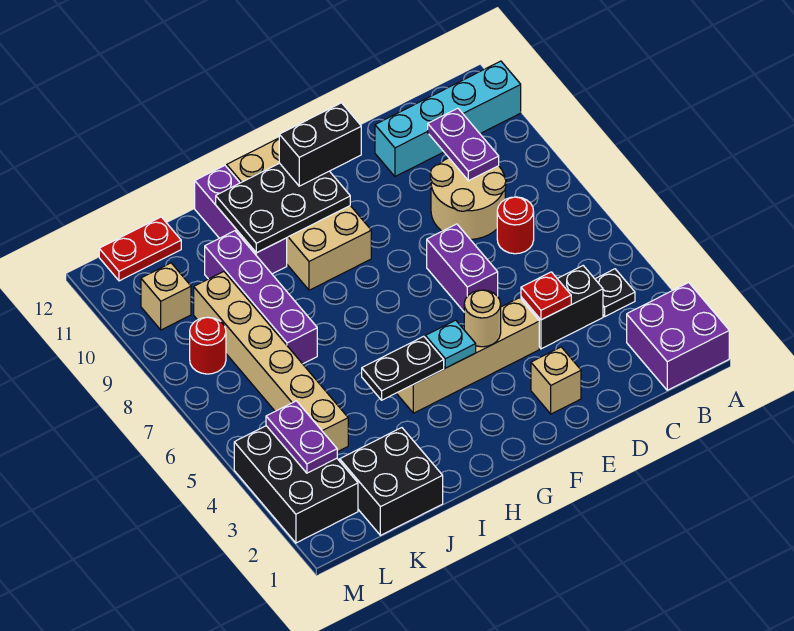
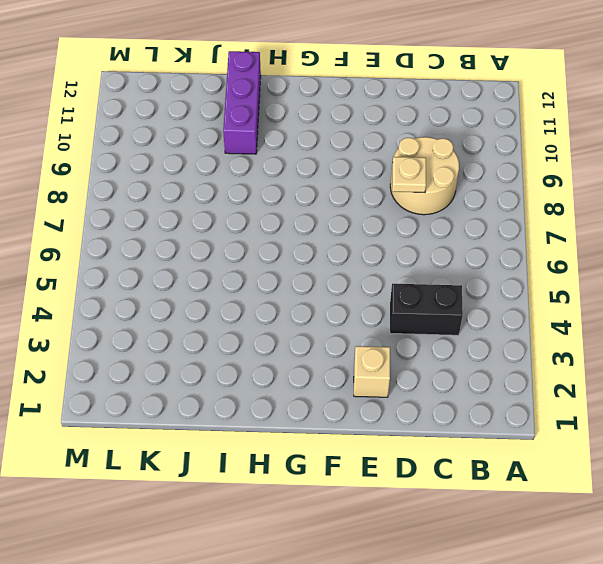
tan plate D8 level 2 -> none
none -> purple brick A1:B2 level 1
none -> cyan brick A11:D11 level 1
none -> black plate B4 level 1

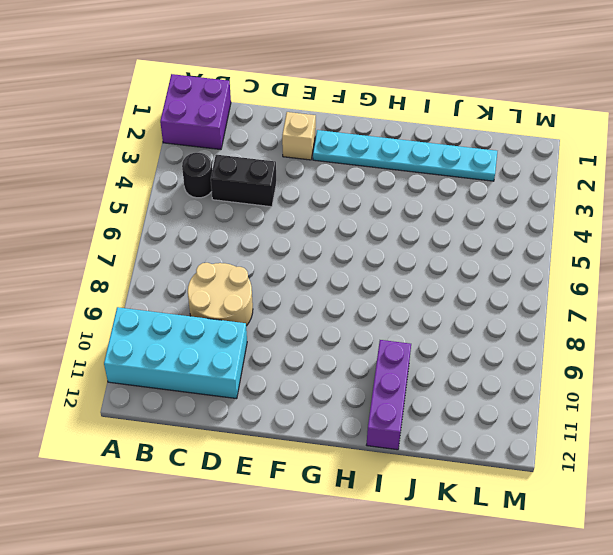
cyan brick A10:D11 level 1 -> cyan brick A11:D11 level 1
black round brick B4 level 1 -> black plate B4 level 1
cyan plate F2:K2 level 1 -> black brick J1:K2 level 1
none -> red round brick C7 level 1
none -> tan brick E4:H4 level 1
none -> purple brick E6:E7 level 1

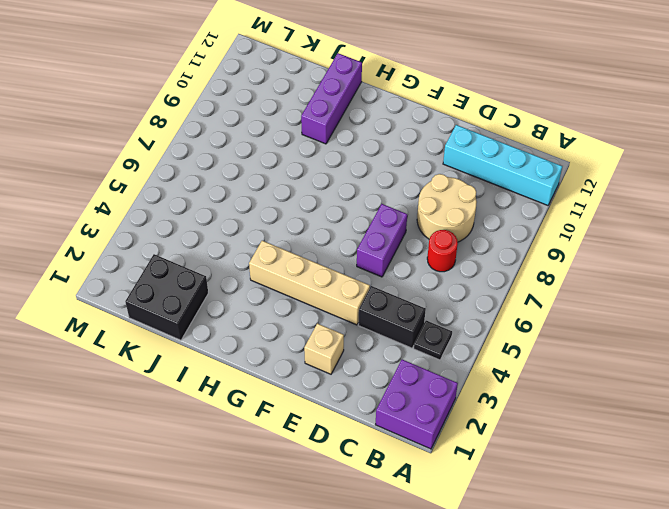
none -> tan brick G9:H12 level 1
none -> purple brick J7:J10 level 1
none -> tan brick K4:K9 level 1

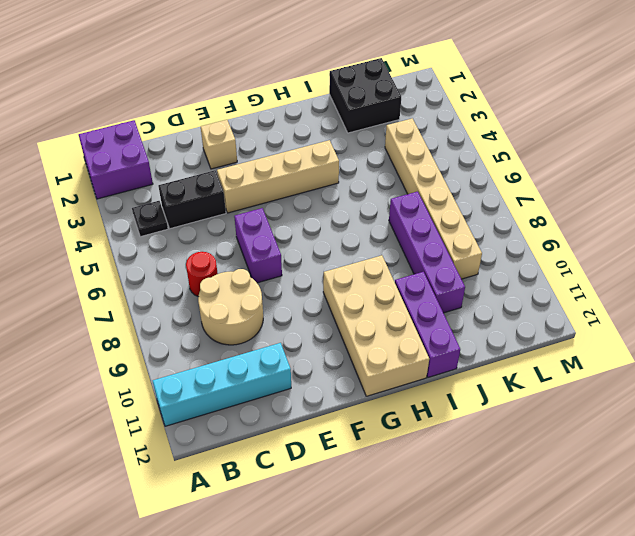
none -> red plate K12:L12 level 1
none -> black brick L2:M4 level 1
none -> red round brick L8 level 1

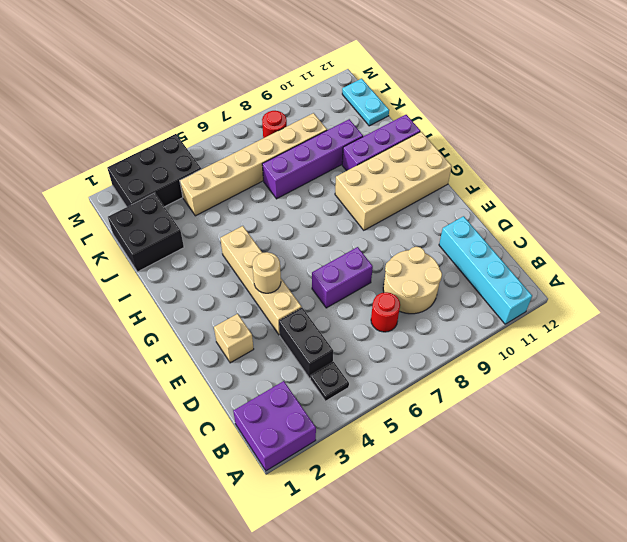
cyan plate K12:L12 level 1 -> red plate K12:L12 level 1
none -> tan brick L10 level 1
none -> purple plate C9:C10 level 2
none -> red plate D4 level 2

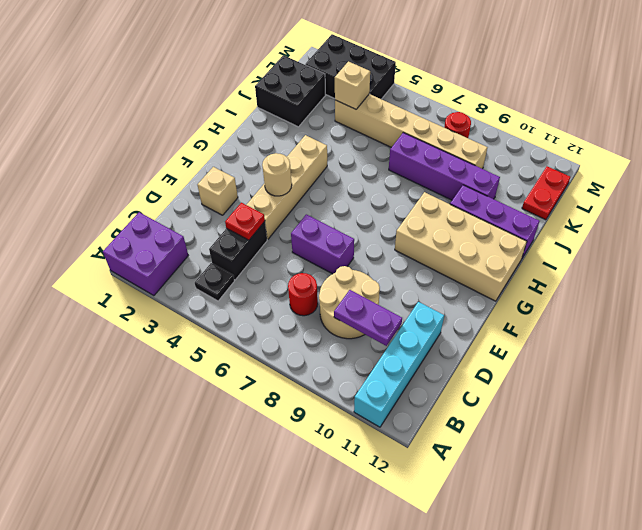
tan brick K4 level 2 -> tan brick L10 level 1
none -> cyan plate G4 level 2
none -> black plate G10:I11 level 2
none -> black plate H4:I4 level 2

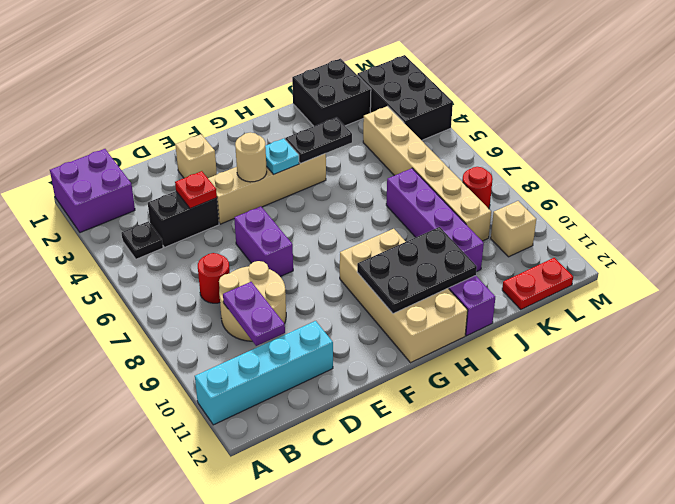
none -> purple plate L3:L4 level 2
none -> black brick F11:G11 level 3

